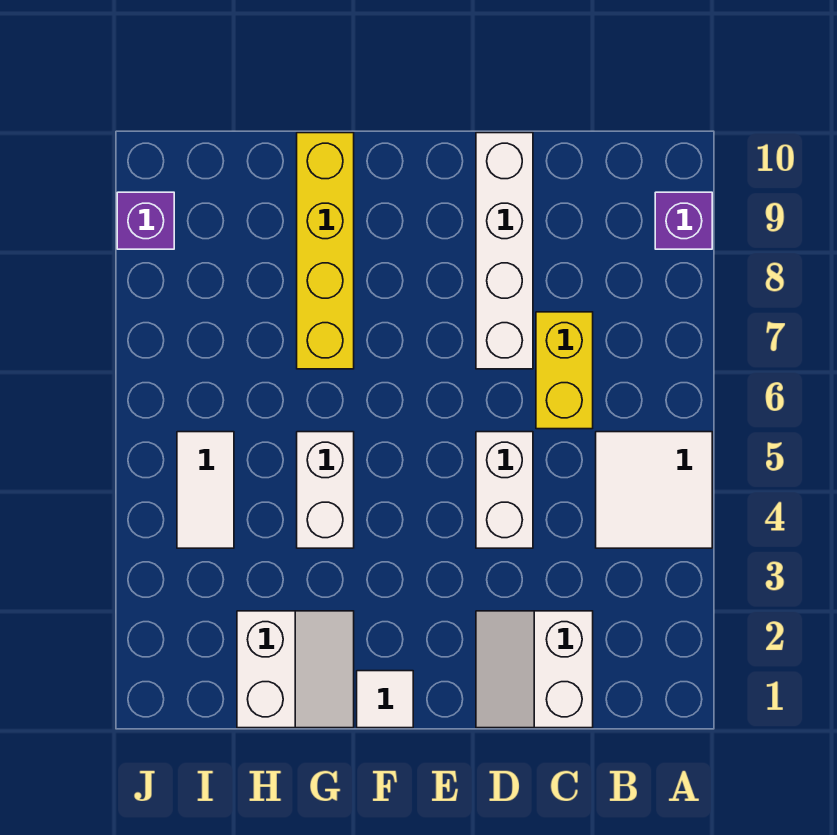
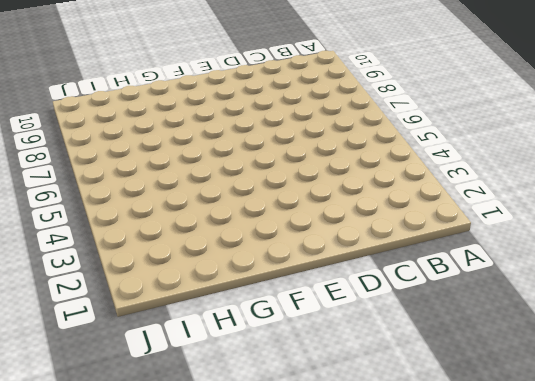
none -> white tile A4:B5 level 1
none -> purple brick A9 level 1
none -> white slope C1:D2 level 1 top C

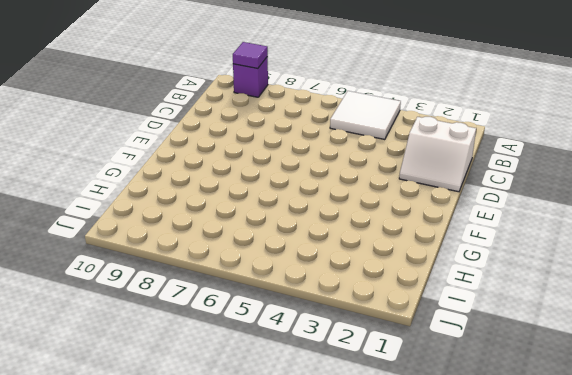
purple tile A9 level 2 -> none
none -> yellow brick C6:C7 level 1
none -> white brick D4:D5 level 1
none -> white brick D7:D10 level 1

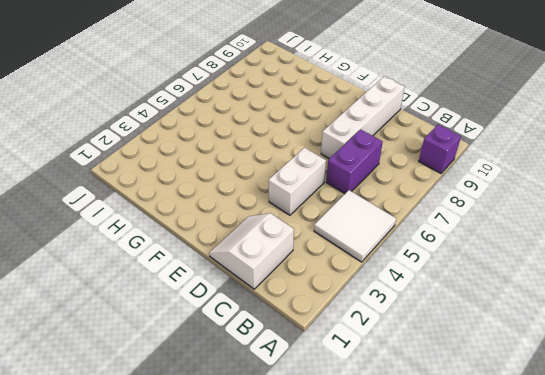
purple brick C6:C7 level 1 -> yellow brick C6:C7 level 1
none -> white tile F1 level 1
none -> white slope G1:H2 level 1 top H
none -> white brick G4:G5 level 1

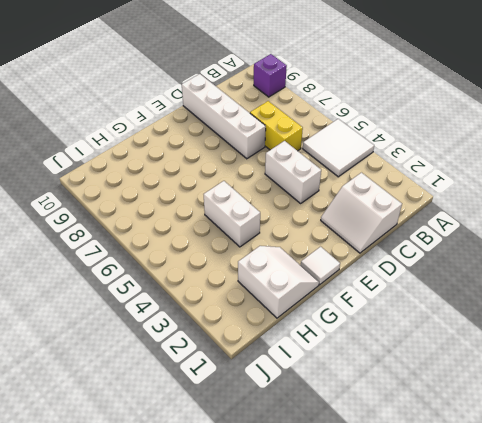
none -> yellow brick G7:G10 level 1
none -> white tile I4:I5 level 1
none -> purple brick J9 level 1

